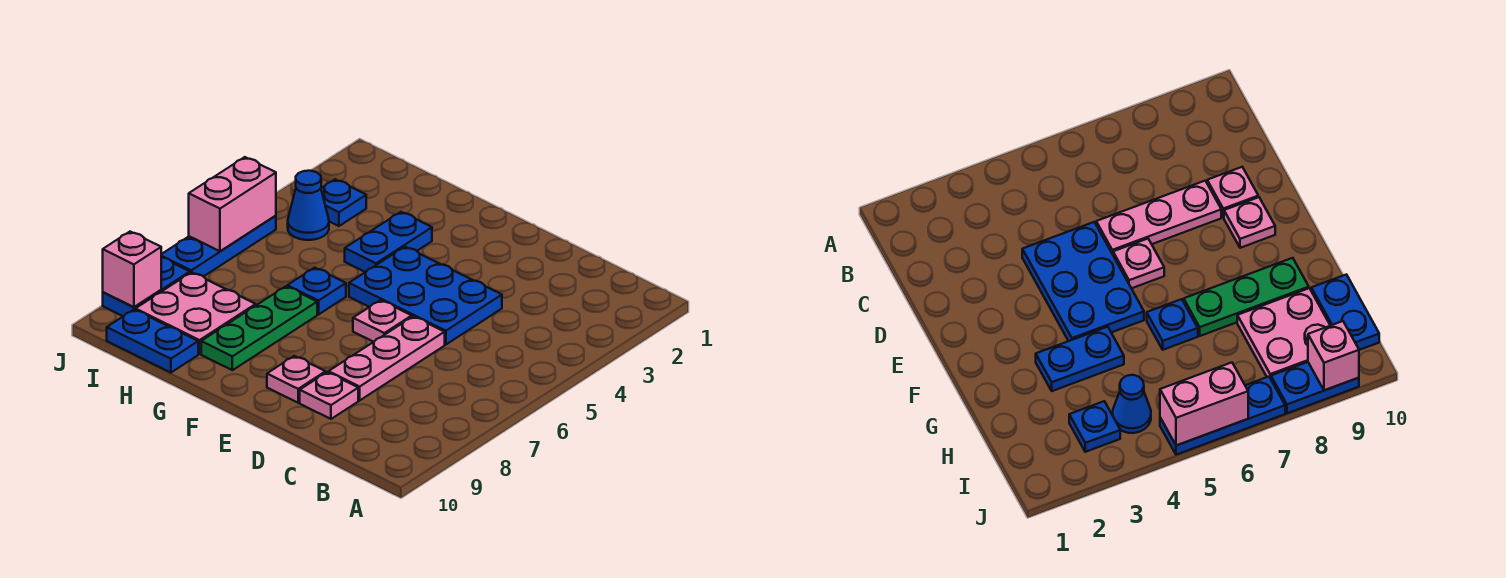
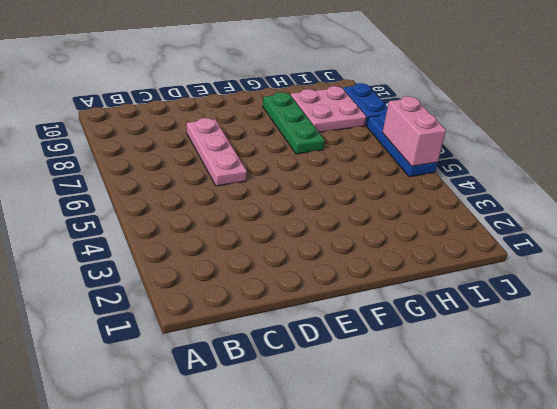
none -> blue plate D4:F5 level 1
none -> pink plate D9 level 1
none -> pink plate E6 level 1

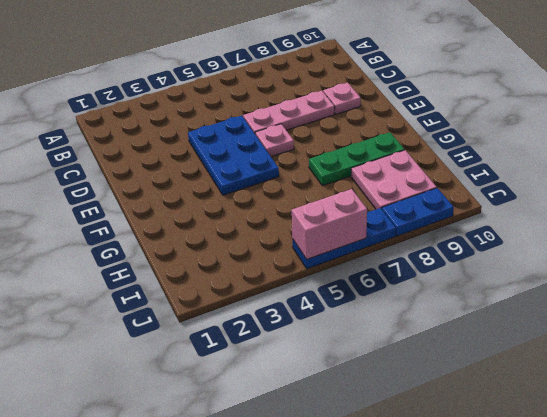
none -> pink plate E9 level 1
none -> blue plate G3:G4 level 1
none -> blue plate G6 level 1

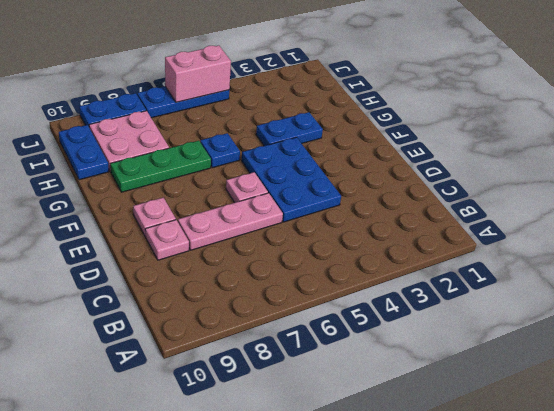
none -> blue plate I3 level 1
none -> blue cone I4 level 1
none -> pink brick J9 level 2

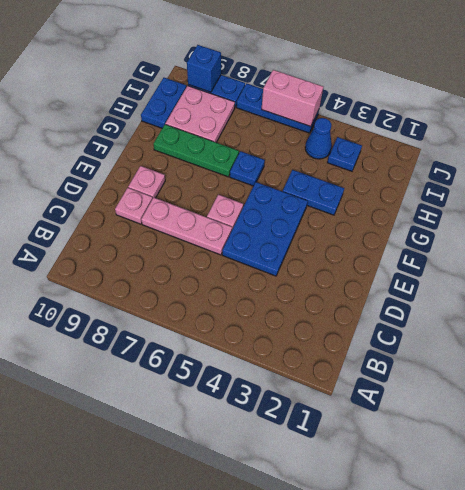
blue brick J9 level 2 -> pink brick J9 level 2

